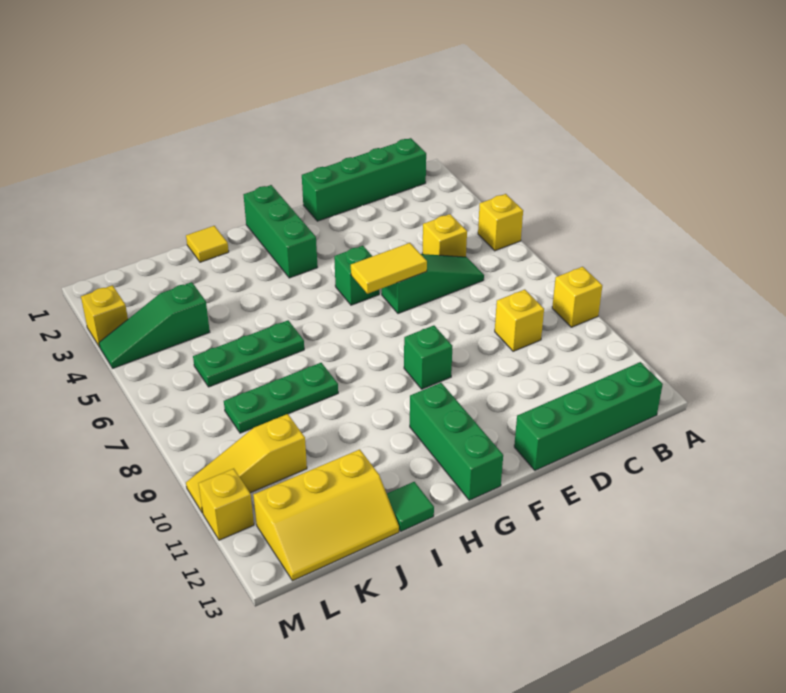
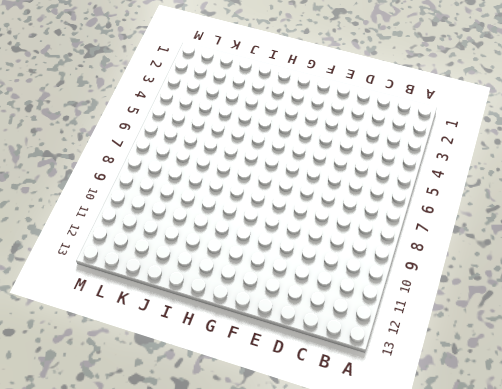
none -> yellow brick A5 level 1
none -> yellow brick A9 level 1
none -> green brick B1:E1 level 1

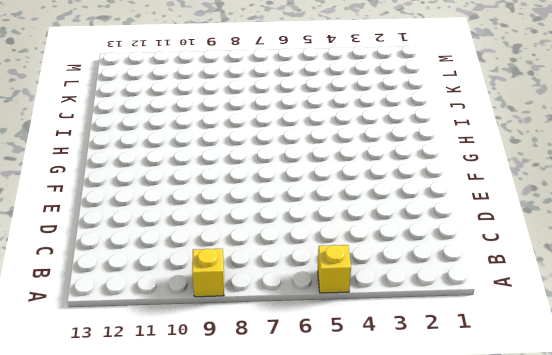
none -> green brick B1:E1 level 1
none -> green brick B13:E13 level 1
none -> yellow brick C5 level 1

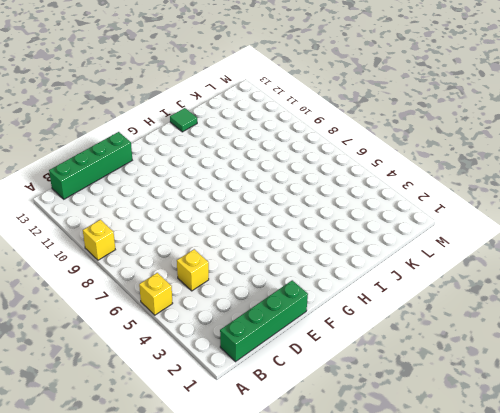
none -> green slope C6:E6 level 1 top E
none -> yellow brick C9 level 1
none -> green brick F5 level 1

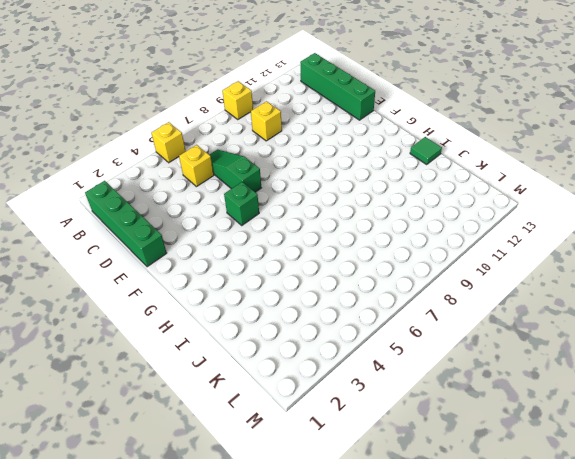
none -> green brick F9 level 1
none -> green brick G1:G3 level 1
none -> green brick G11:G13 level 1

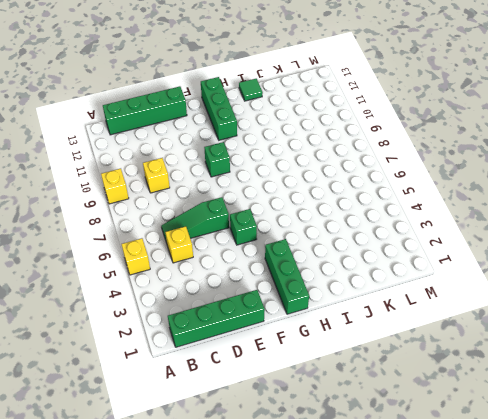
none -> yellow tile I1 level 1
none -> green plate I6:K6 level 1
none -> green plate I8:K8 level 1

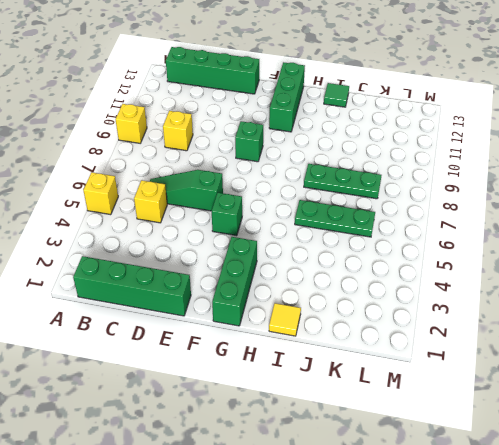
none -> yellow slope J12:L13 level 1 top 12
none -> green slope K4:M4 level 1 top K
none -> yellow slope K10:M10 level 1 top K

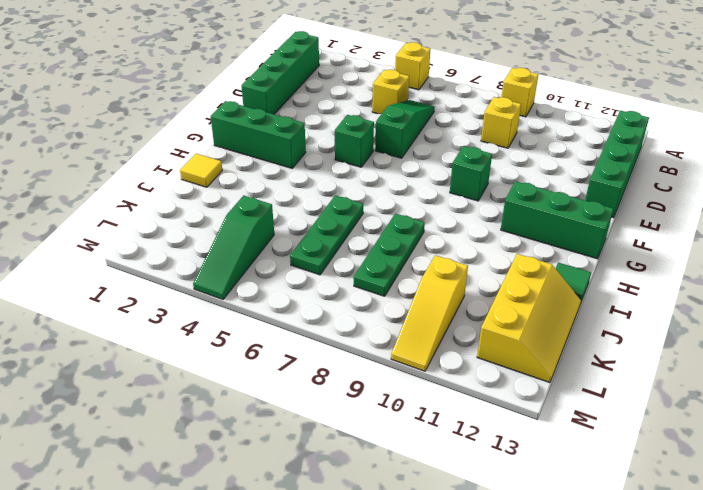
none -> yellow brick M3 level 1
none -> yellow brick M11 level 1
none -> yellow tile E6:F6 level 2

